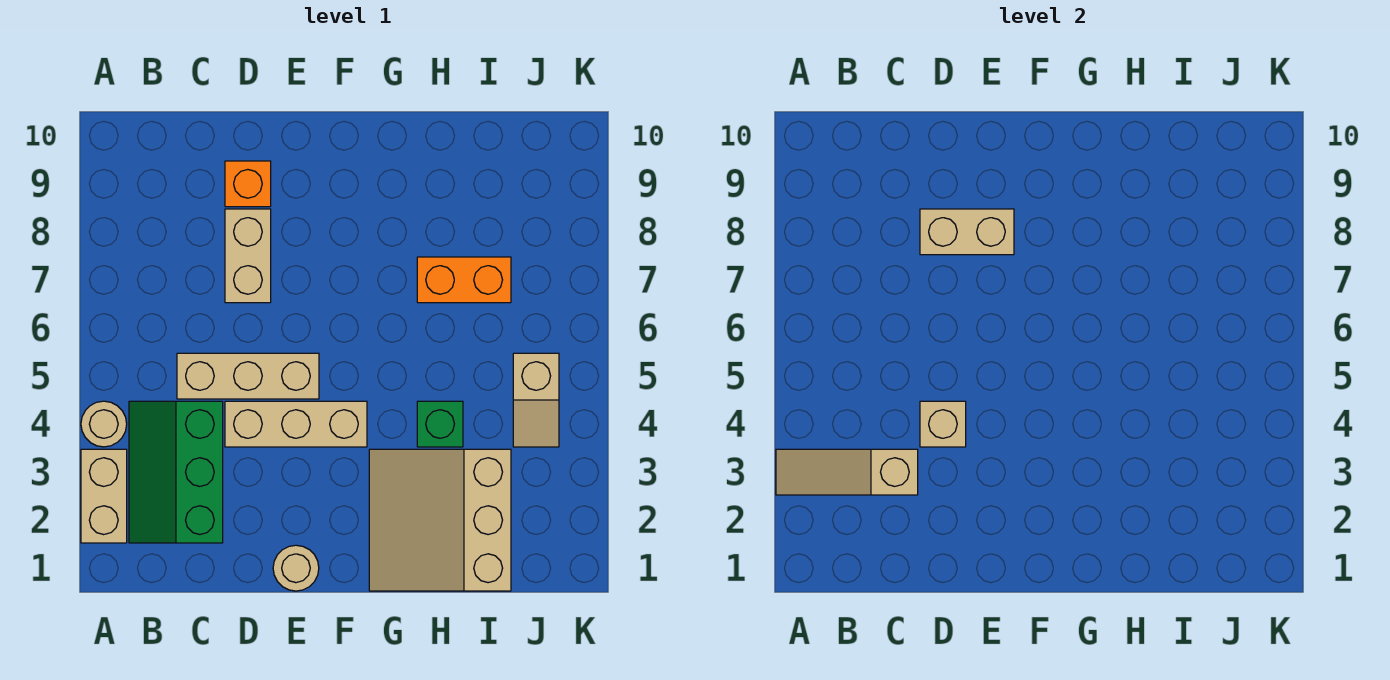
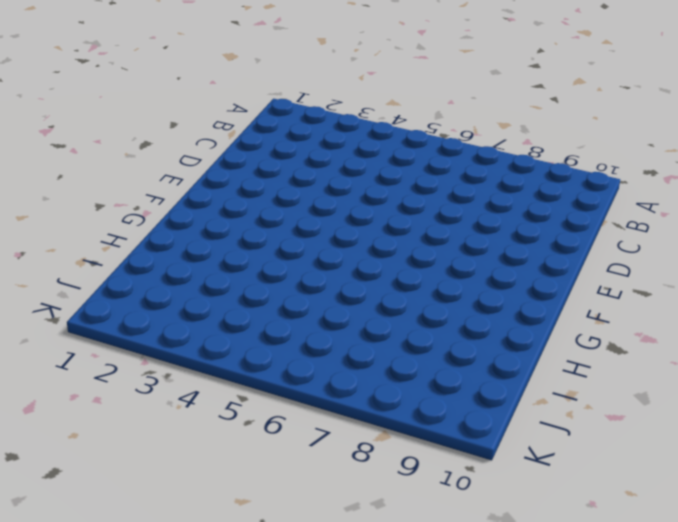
none -> tan brick A2:A3 level 1
none -> tan round brick A4 level 1
none -> green slope B2:C4 level 1 top C

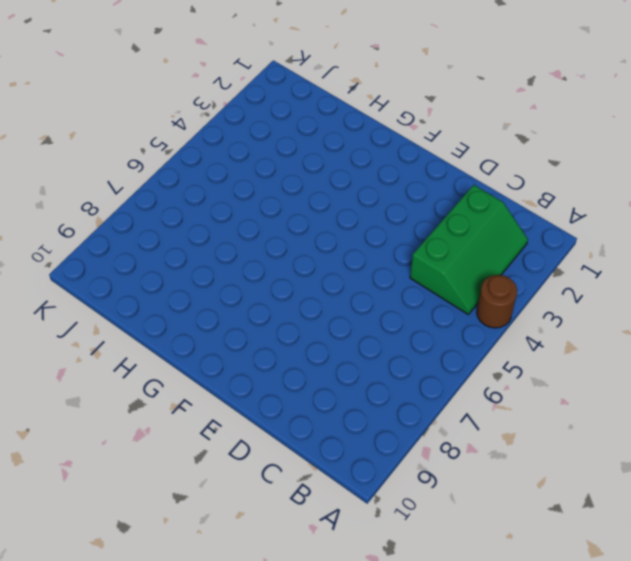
brown round brick A4 level 1 -> tan round brick A4 level 1
none -> tan brick A2:A3 level 1
none -> tan brick C5:E5 level 1
none -> tan brick D4:F4 level 1

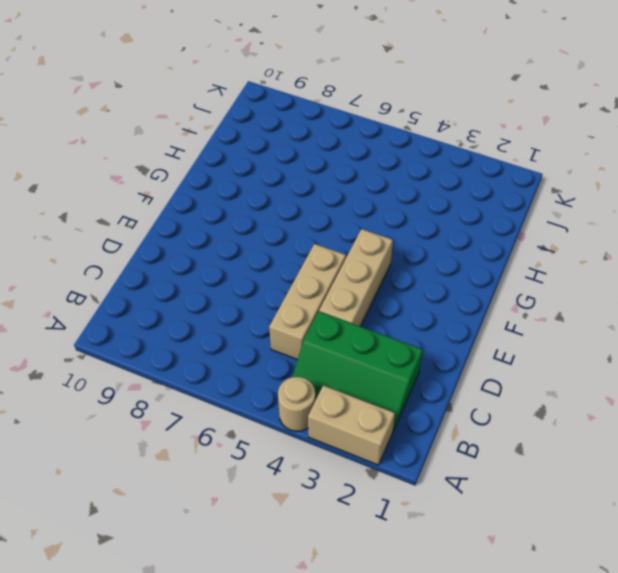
none -> tan brick D7:D8 level 1
none -> orange brick D9 level 1
none -> tan round brick E1 level 1

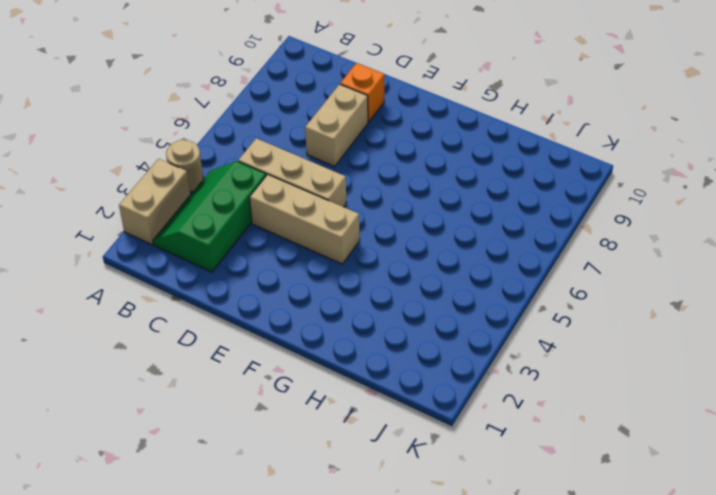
none -> tan round brick E1 level 1
none -> tan slope G1:I3 level 1 top I
none -> green brick H4 level 1

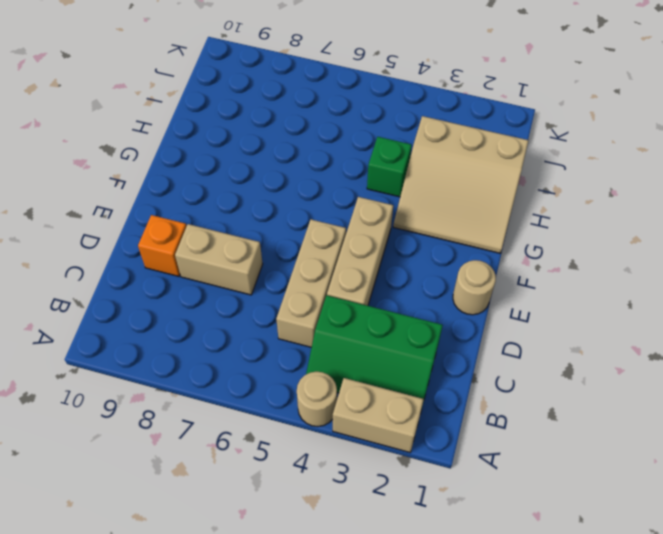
none -> orange brick H7:I7 level 1
none -> tan slope J4:J5 level 1 top 5
none -> tan slope A3:C3 level 2 top C

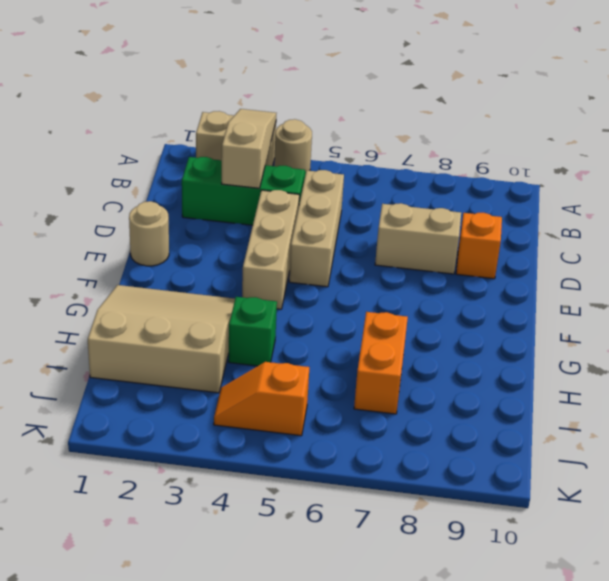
orange slope J4:J5 level 1 top 5 -> tan slope J4:J5 level 1 top 5
none -> tan brick D4 level 2
none -> tan brick D8:E8 level 2

